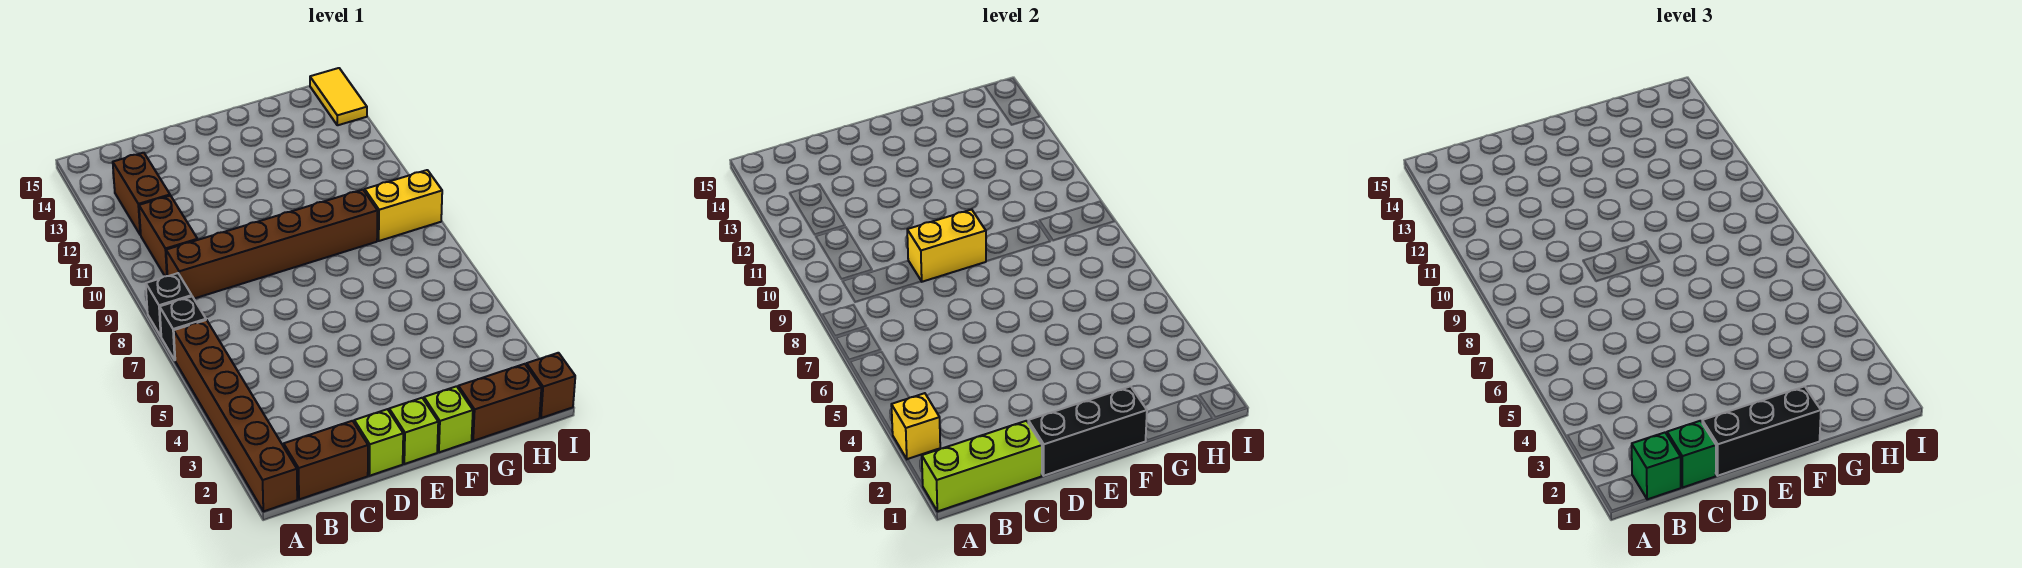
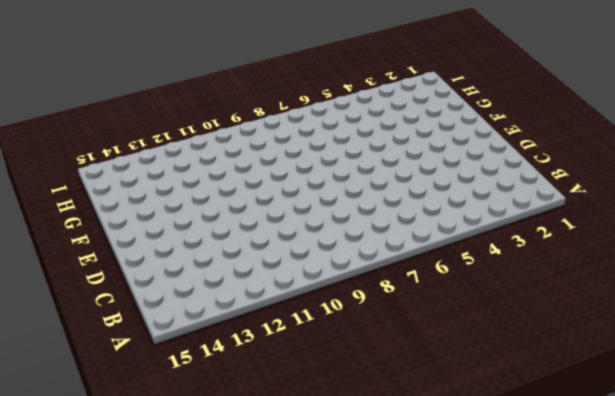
none -> brown brick A1:A6 level 1
none -> black brick A7 level 1
none -> black brick A8 level 1

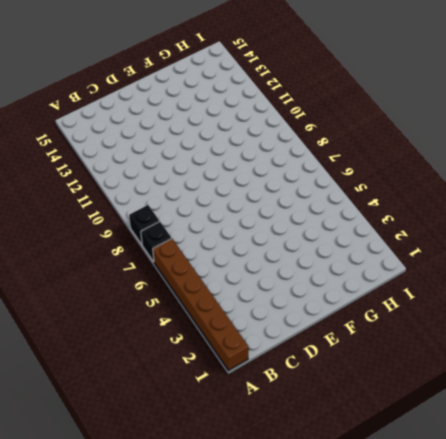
none -> brown brick B1:C1 level 1
none -> brown brick B9:G9 level 1
none -> brown brick B10:B11 level 1

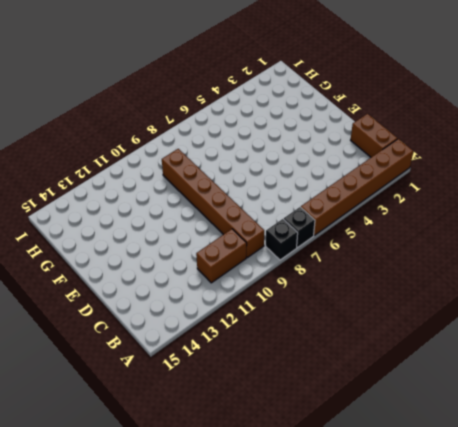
none -> brown brick B12:B13 level 1
none -> lime brick D1 level 1
none -> lime brick E1 level 1

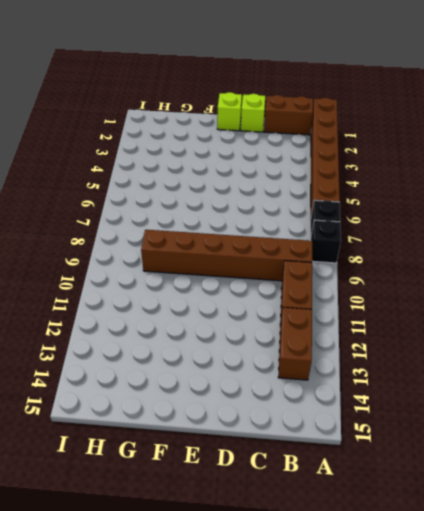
none -> lime brick F1 level 1
none -> brown brick G1:H1 level 1
none -> yellow brick H9:I9 level 1

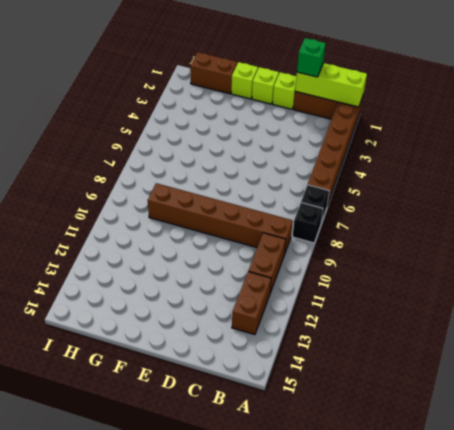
none -> yellow brick H9:I9 level 1
none -> brown brick I1 level 1
none -> yellow tile I14:I15 level 1

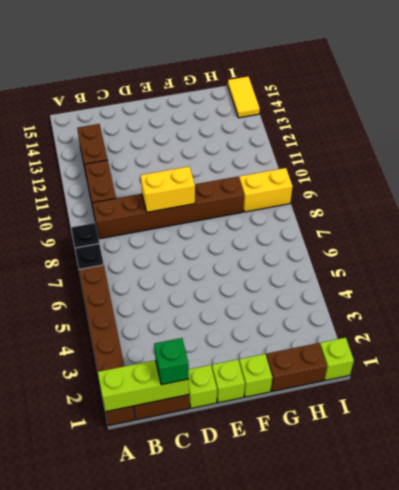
lime brick I1 level 1 -> brown brick I1 level 1
none -> yellow brick A3 level 2
none -> black brick D1:F1 level 2
none -> green brick B1 level 3

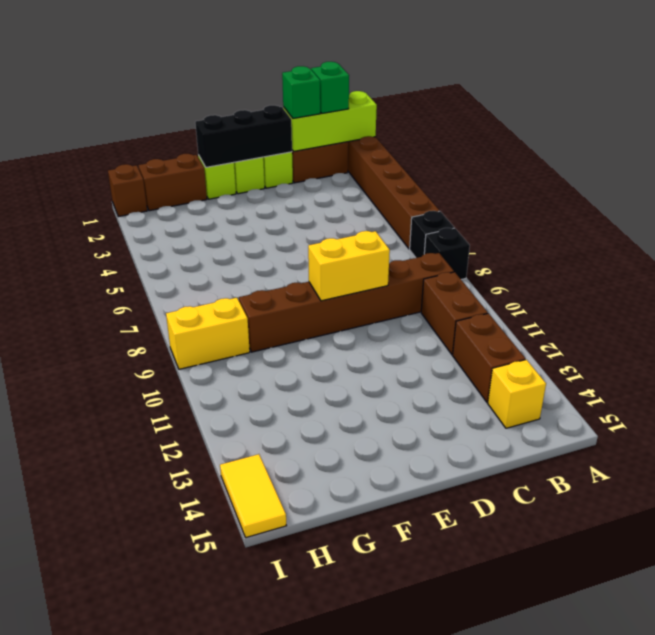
yellow brick B14 level 1 -> yellow brick A3 level 2
none -> black brick D1:F1 level 3

